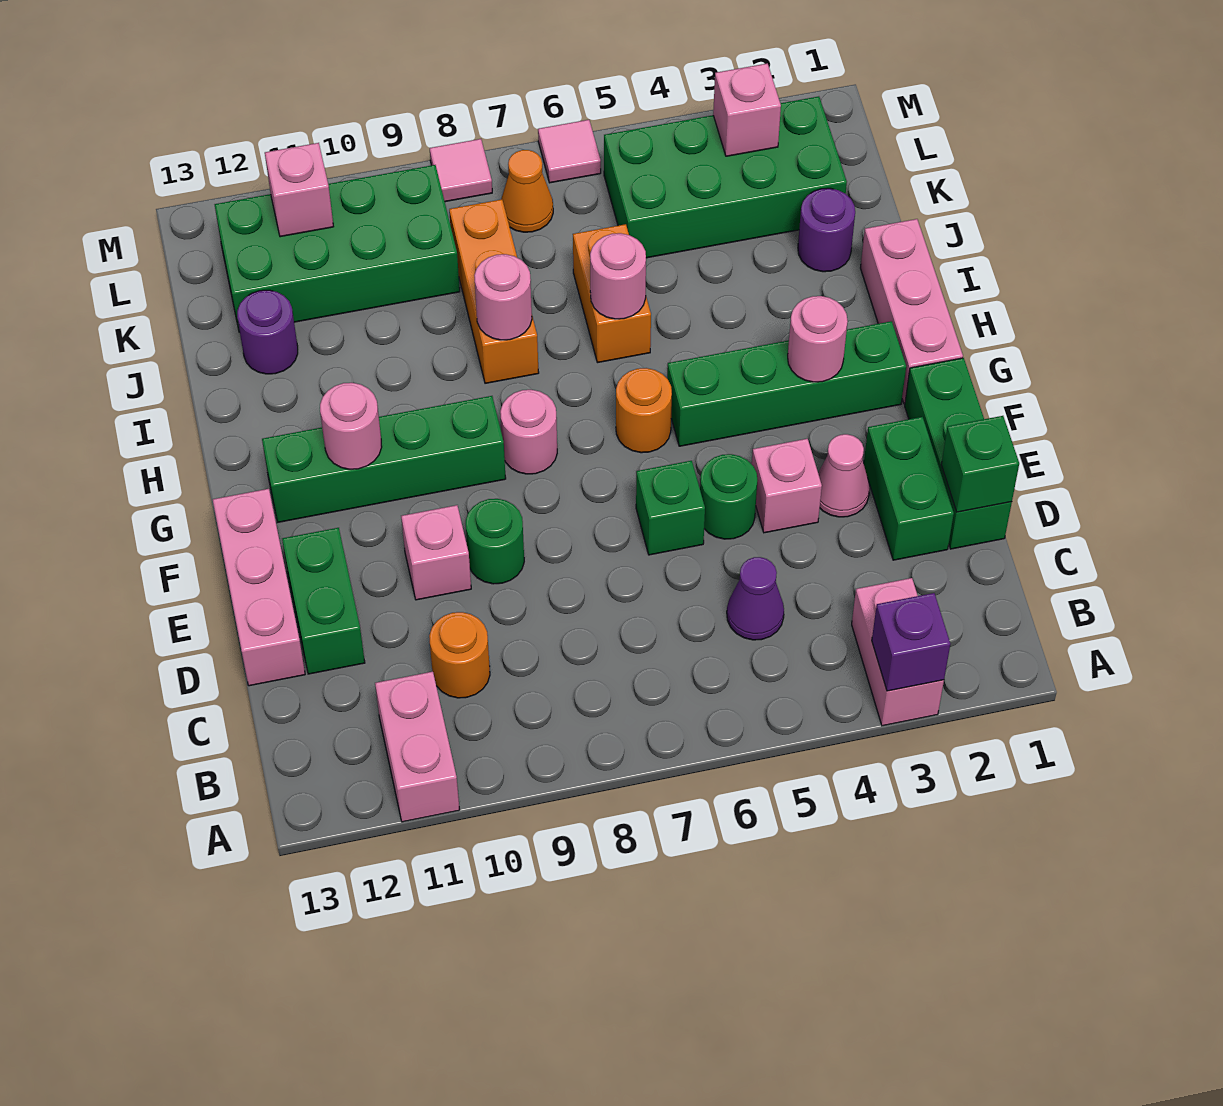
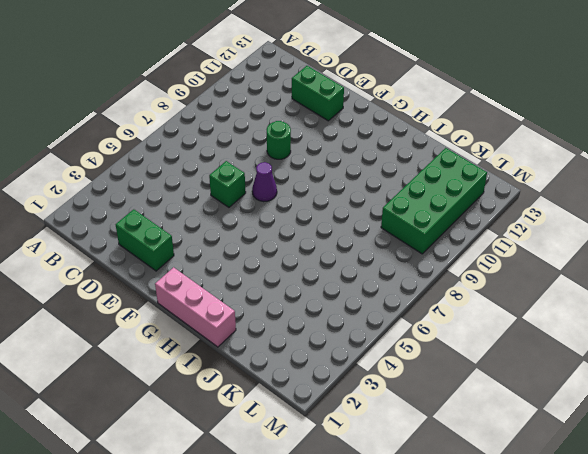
purple cone F7 level 1 -> purple cone C5 level 1
none -> pink brick A3:B3 level 1
none -> pink brick A11:B11 level 1
none -> orange round brick C10 level 1
none -> green brick D1:F1 level 1

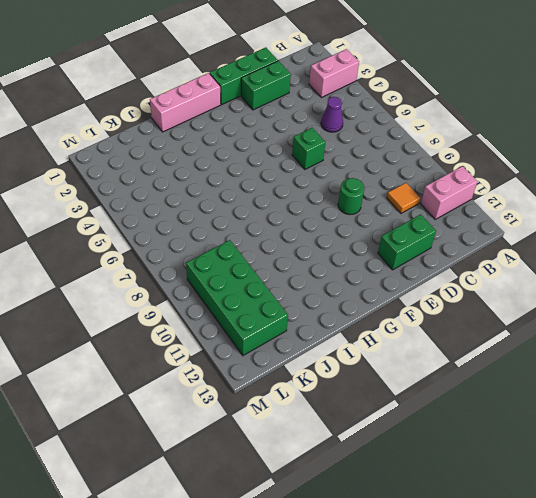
orange tile C10 level 1 -> orange round brick C10 level 1
none -> pink brick D13:F13 level 1
none -> pink cone E3 level 1
none -> pink brick E4 level 1
none -> green round brick E5 level 1

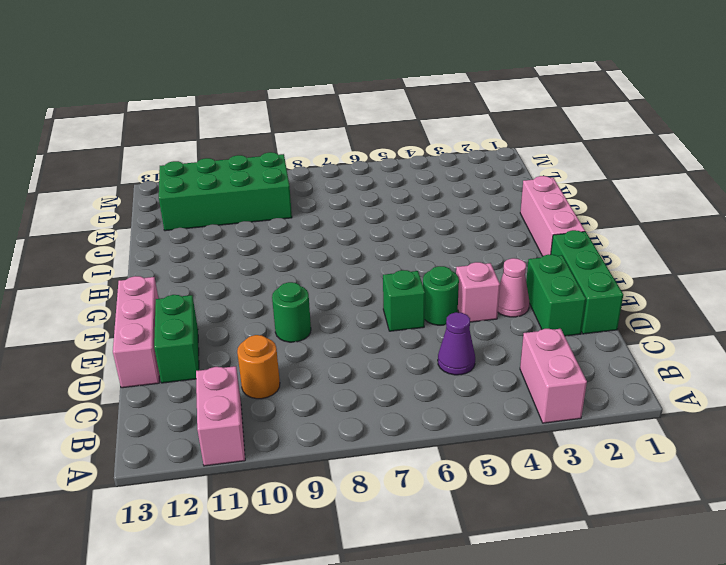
none -> pink brick E10 level 1
none -> green brick G2:G5 level 1
none -> orange round brick G6 level 1
none -> pink round brick G8 level 1

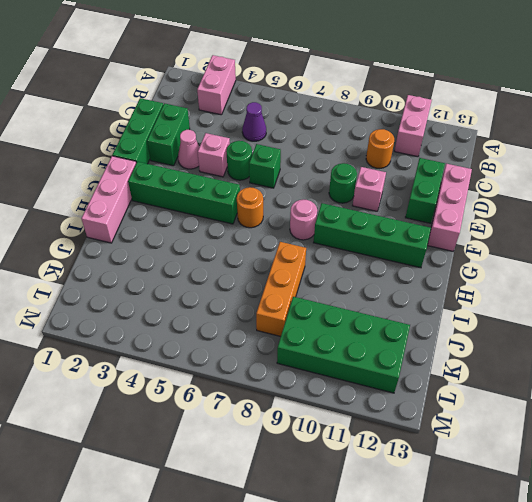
none -> orange brick I6:J6 level 1
none -> purple round brick J2 level 1
none -> purple round brick J12 level 1
none -> green brick K2:L5 level 1

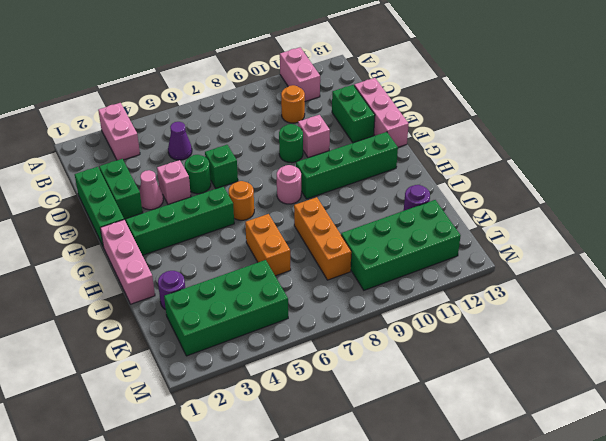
none -> orange cone L7 level 1
none -> pink tile M6 level 1
none -> pink tile M8 level 1
none -> purple brick A3 level 2

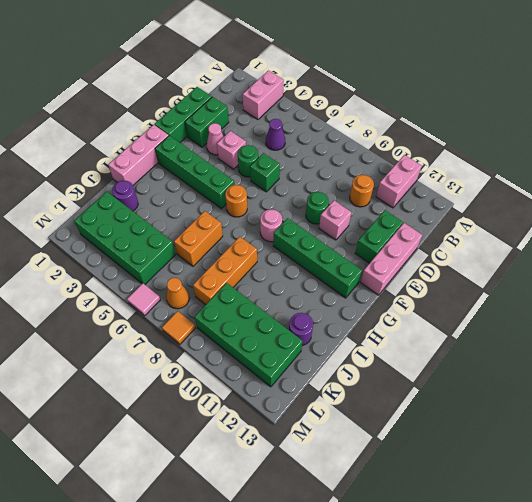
orange tile M8 level 1 -> pink tile M8 level 1
none -> purple brick A3 level 2
none -> green brick D1 level 2
none -> pink round brick G3 level 2
none -> pink round brick G11 level 2

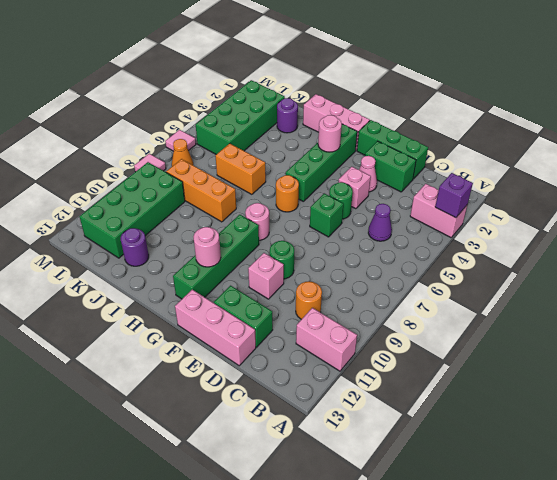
none -> green brick D1 level 2
none -> pink round brick I6 level 2
none -> pink round brick I8 level 2
none -> pink brick L3 level 2

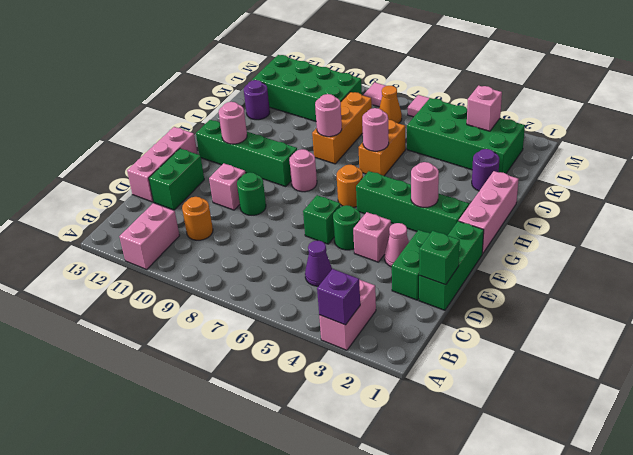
none -> pink brick L11 level 2

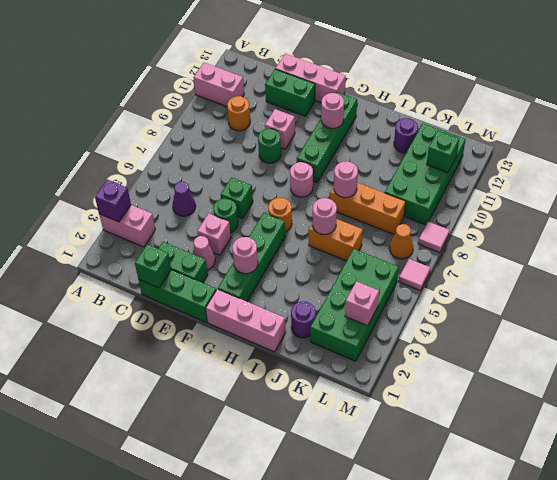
green brick L11 level 2 -> pink brick L11 level 2

